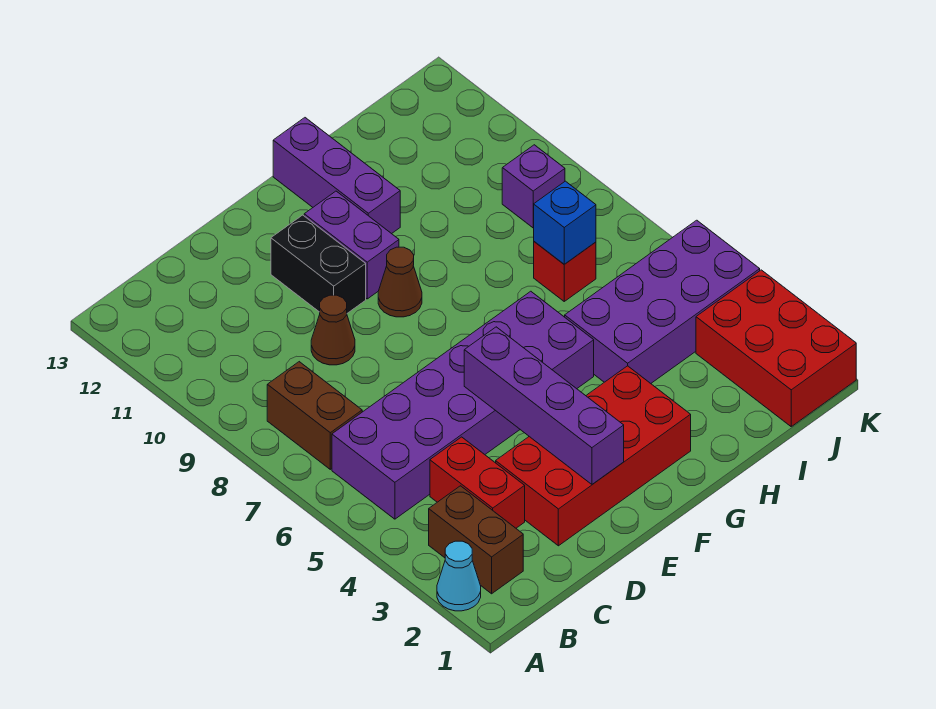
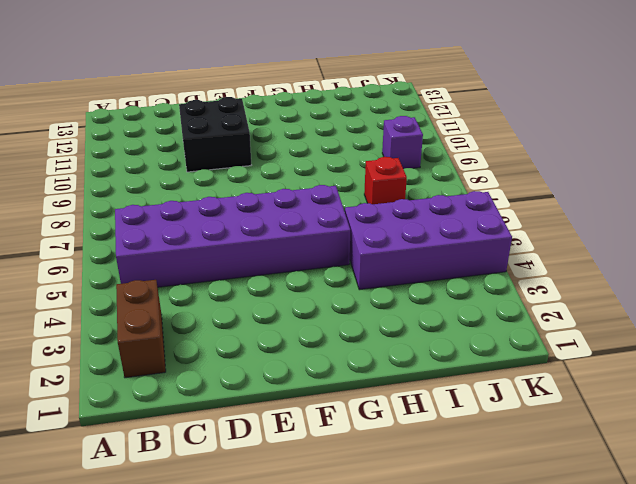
black brick D10:E11 level 1 -> black brick E10:E11 level 1
none -> cyan cone A2 level 1
none -> brown brick B7:B8 level 1
none -> red brick C3:C4 level 1

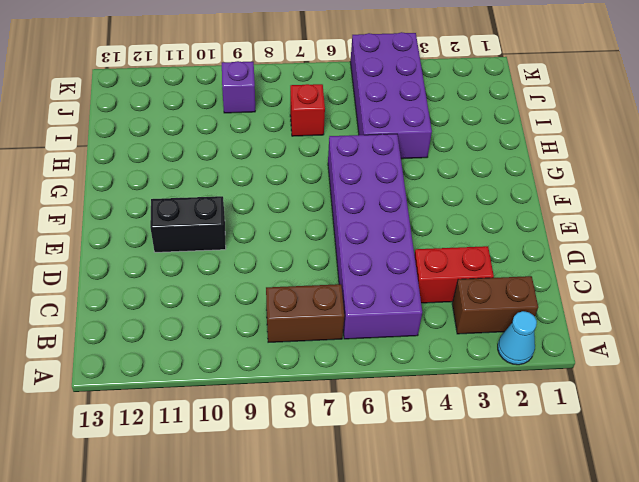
none -> red brick D2:G3 level 1
none -> brown cone D9 level 1
none -> brown cone F9 level 1

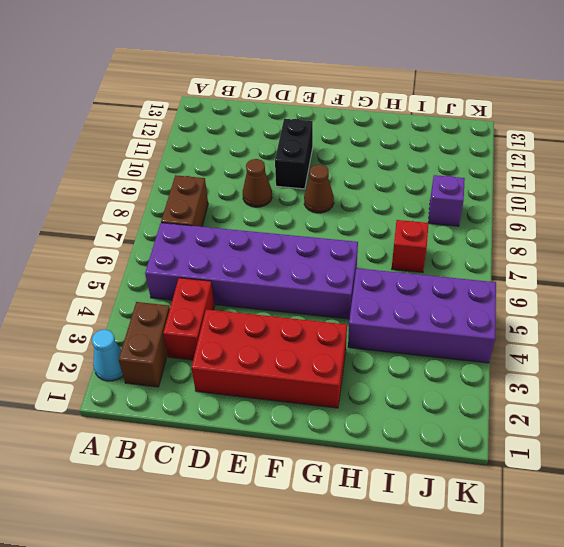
none -> purple brick F10:F11 level 1
none -> purple brick G11:G13 level 1
none -> red brick J1:K3 level 1

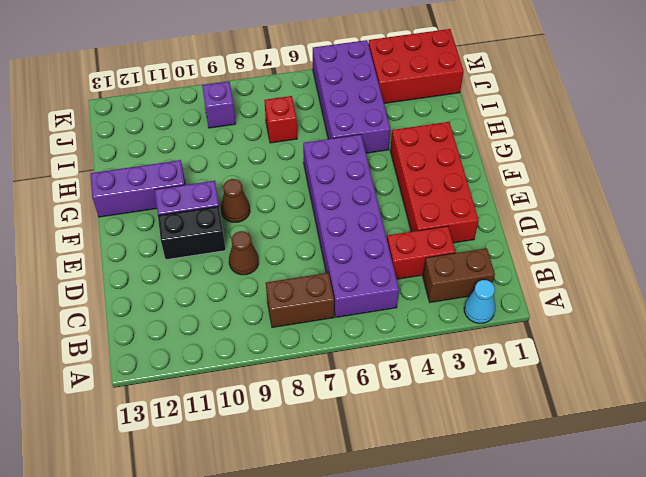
none -> purple brick E2:E5 level 2
none -> blue brick I7 level 2

